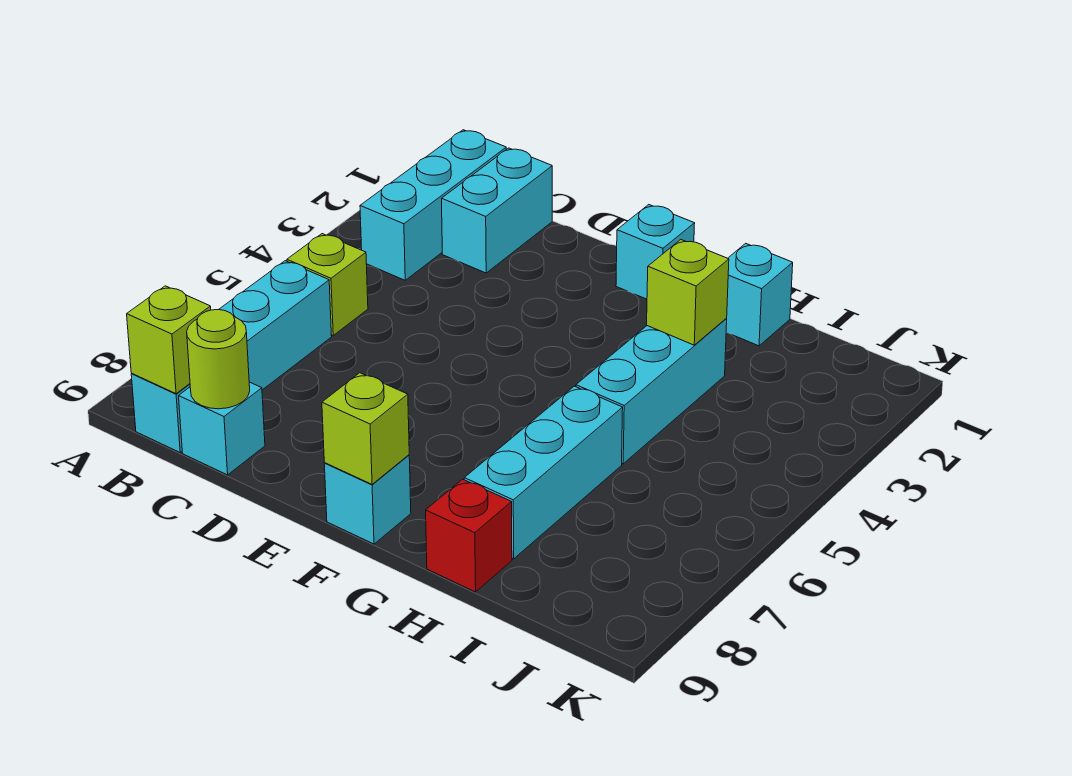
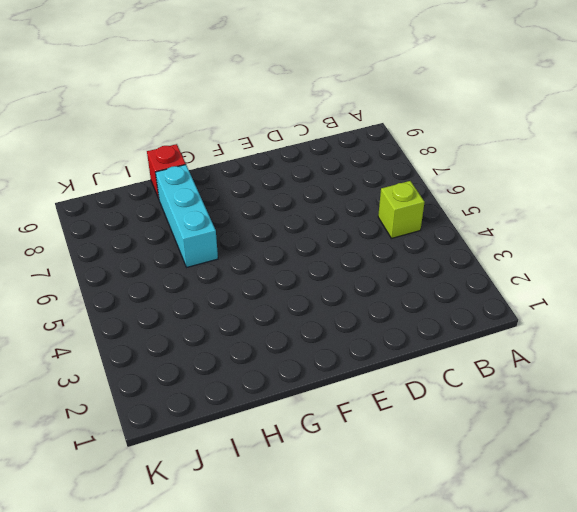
none -> cyan brick B1:B3 level 1
none -> cyan brick B6:B9 level 1
none -> cyan brick C1:C2 level 1

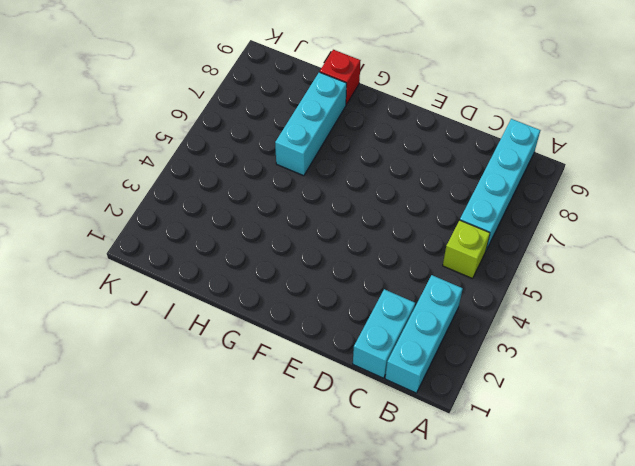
none -> cyan brick C9 level 1
none -> cyan brick F1 level 1
none -> cyan brick F9 level 1

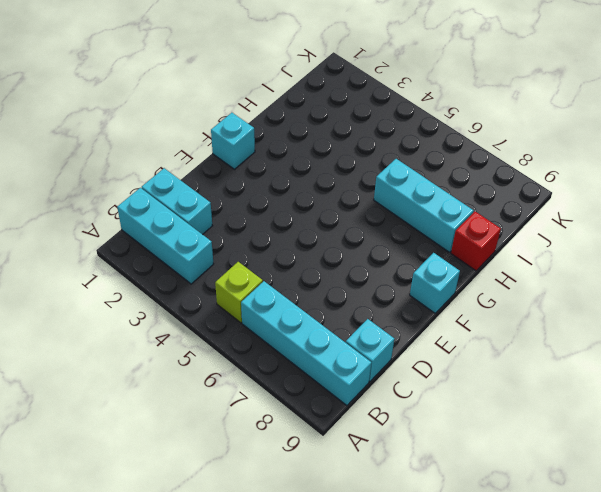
none -> cyan brick H1 level 1
none -> cyan brick H3:H5 level 1
none -> lime brick B9 level 2

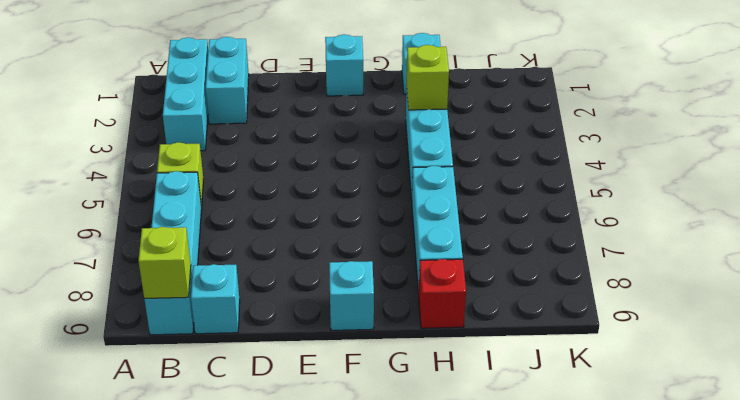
none -> lime round brick C9 level 2
none -> lime brick F9 level 2

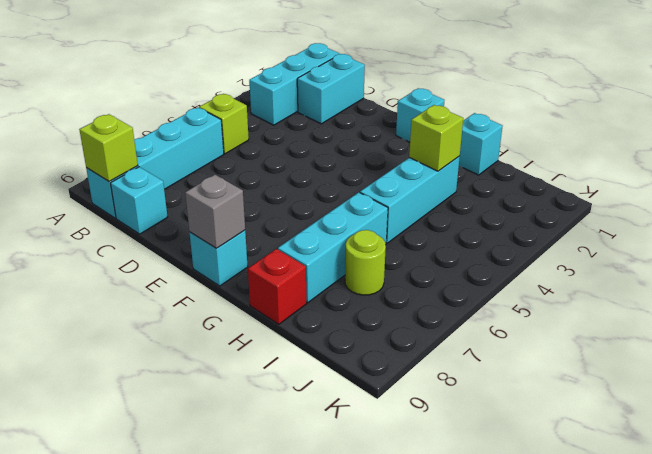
grey brick F9 level 2 -> lime brick F9 level 2
lime round brick I7 level 1 -> lime round brick C9 level 2

